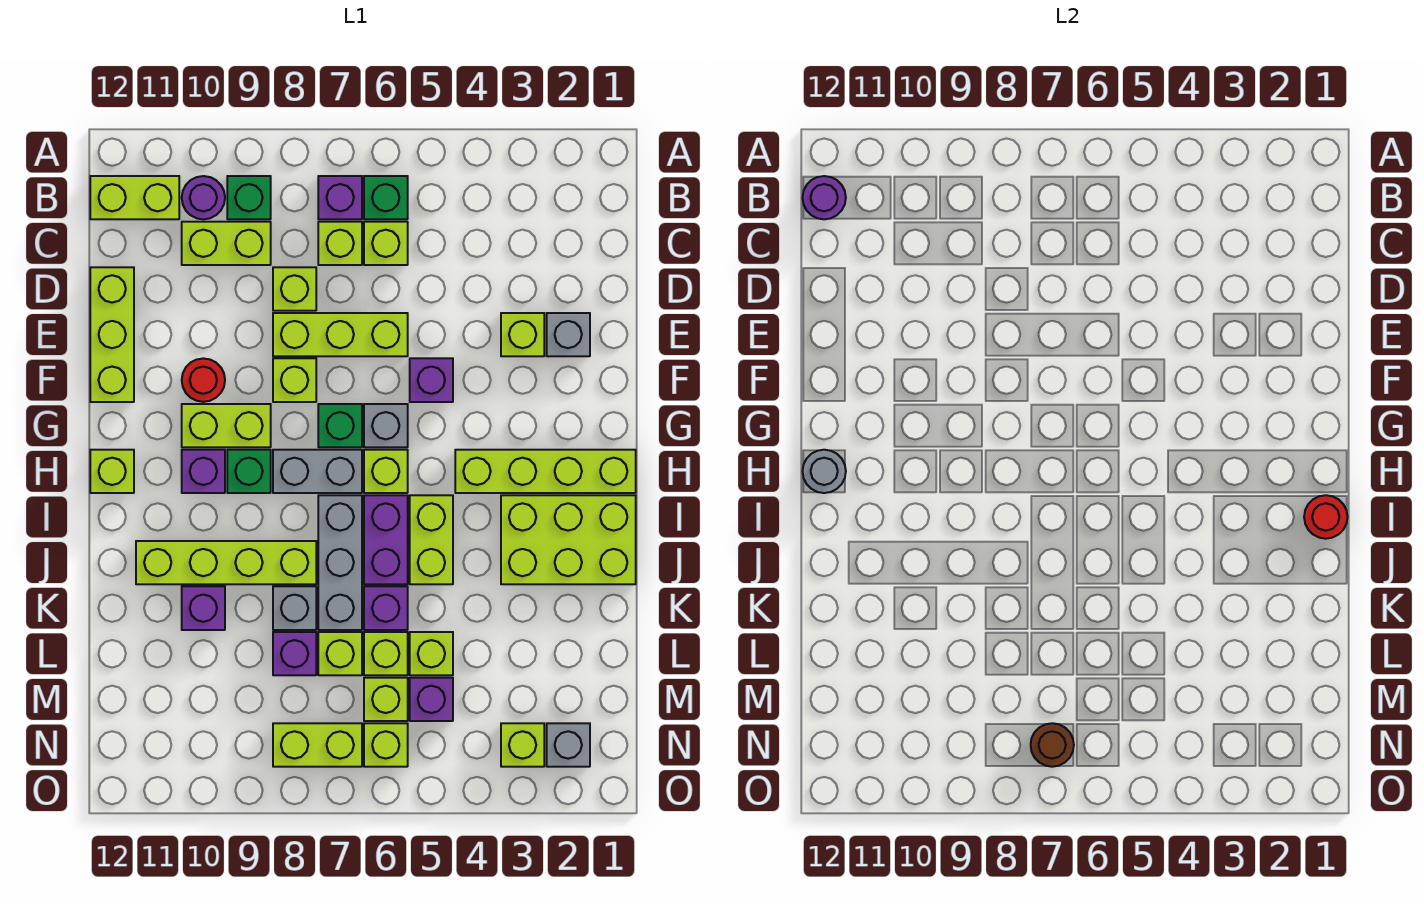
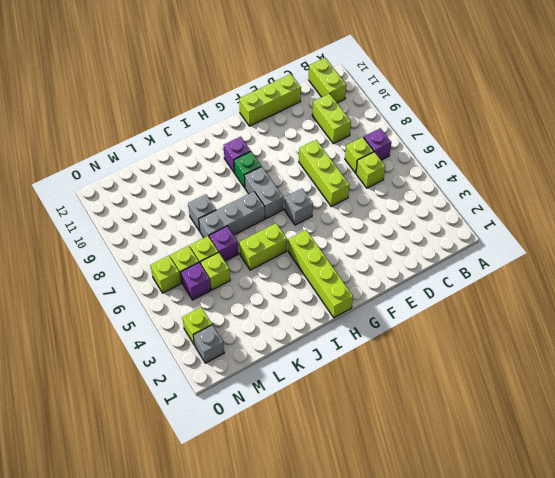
none -> green brick B6 level 1
none -> green brick B9 level 1
none -> purple round brick B10 level 1
none -> lime brick D8 level 1

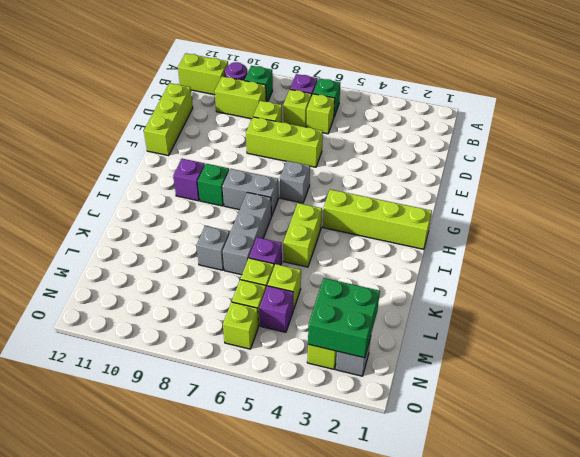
green brick M2:N3 level 2 -> none
none -> grey brick E2 level 1
none -> lime brick E3 level 1
none -> purple brick F5 level 1
none -> lime brick F8 level 1

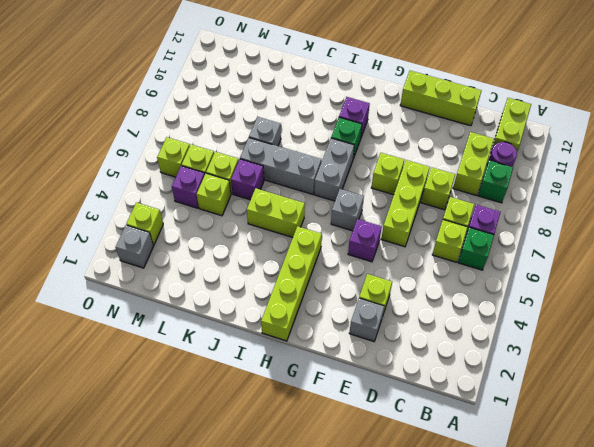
none -> red round brick F10 level 1
none -> green brick G7 level 1
none -> lime brick G9:G10 level 1
none -> lime brick H6 level 1

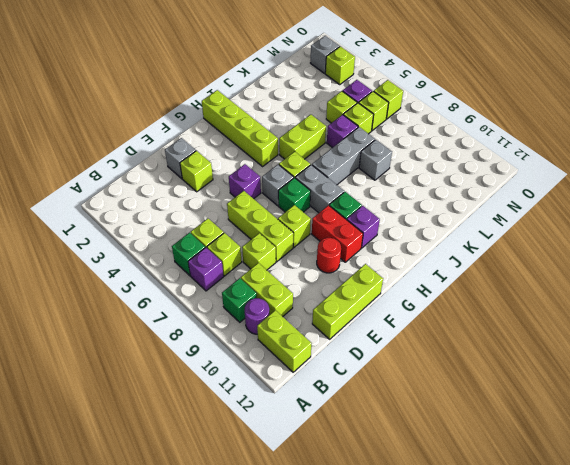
red brick G9:G10 level 1 -> lime brick G9:G10 level 1
none -> lime brick H12 level 1
none -> lime brick I1:J3 level 1
none -> purple brick I6:J6 level 1
none -> lime brick J8:J11 level 1

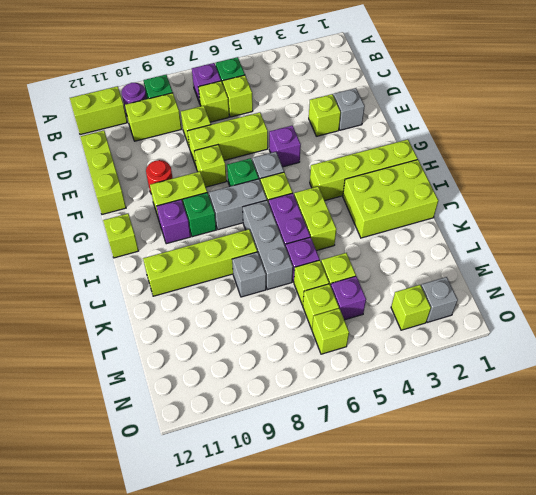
none -> purple brick K10 level 1
none -> lime brick L7 level 1
none -> purple brick L8 level 1
none -> lime brick N7:N8 level 1

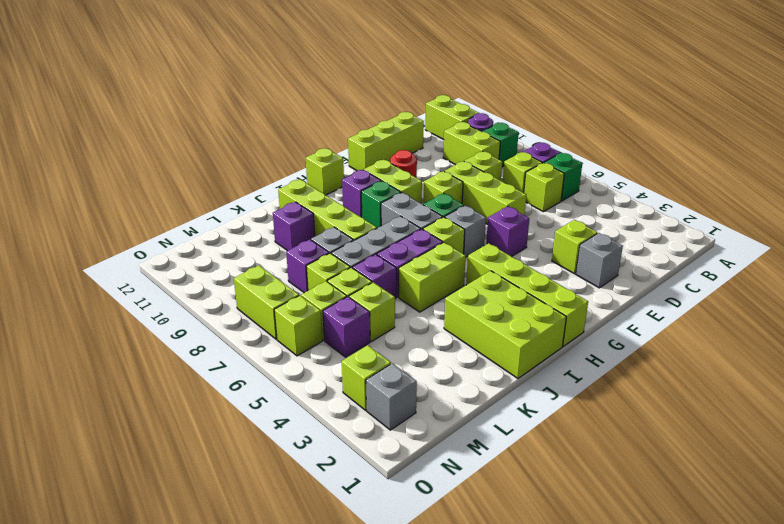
none -> purple round brick B12 level 2
none -> grey round brick H12 level 2
none -> red round brick I1 level 2
none -> brown round brick N7 level 2

